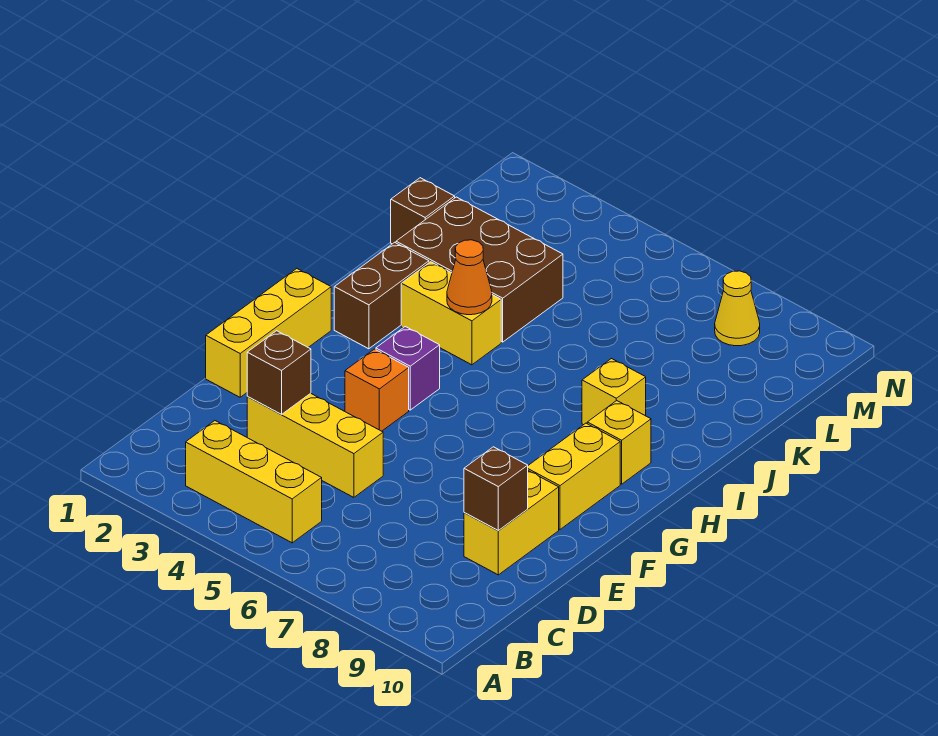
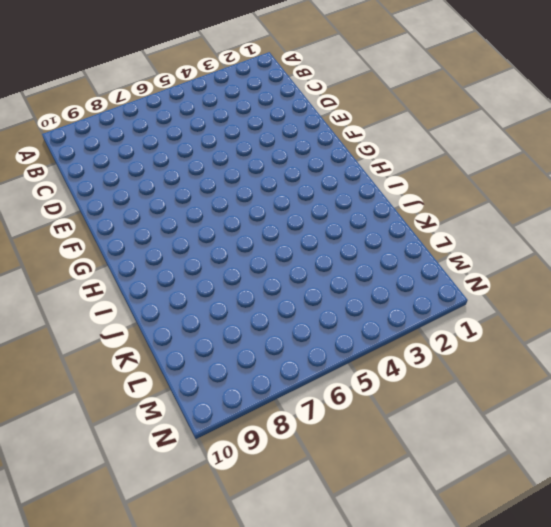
none -> yellow brick B3:B5 level 1
none -> yellow brick D3:D5 level 1
none -> yellow brick D9:E9 level 1

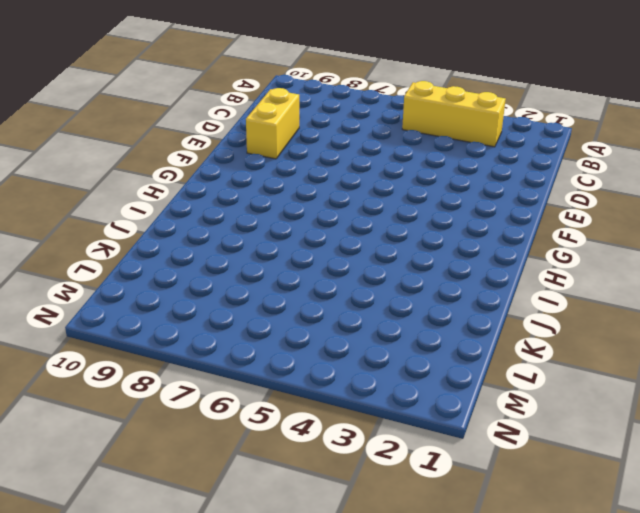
none -> yellow brick D3:D5 level 1
none -> yellow brick E1:G1 level 1
none -> orange brick F4 level 1

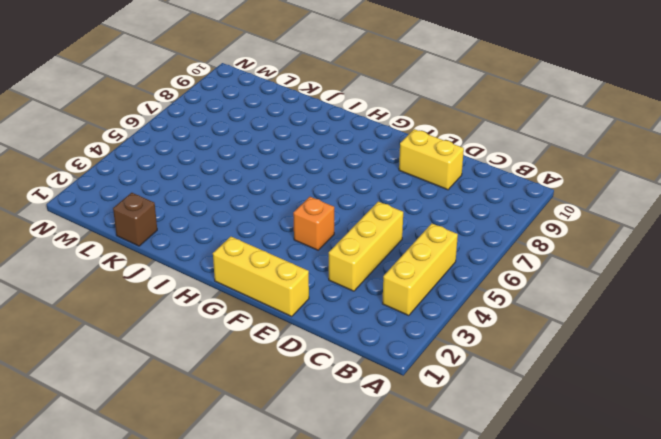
none -> yellow brick F9:G9 level 1
none -> purple brick G4 level 1
none -> brown brick H2:I2 level 1

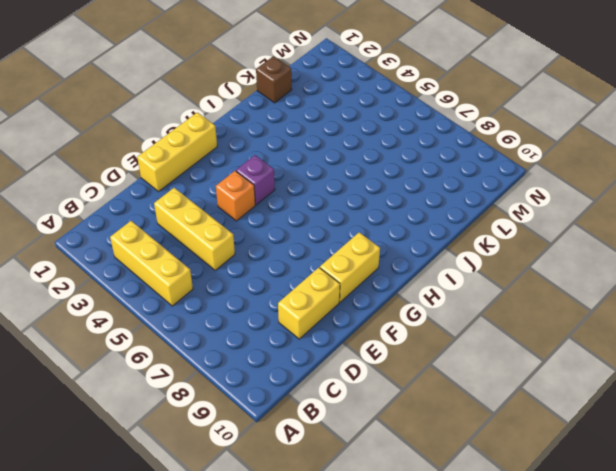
none -> brown brick H2:I2 level 1
none -> yellow brick H9 level 1
none -> yellow brick I3:I4 level 1

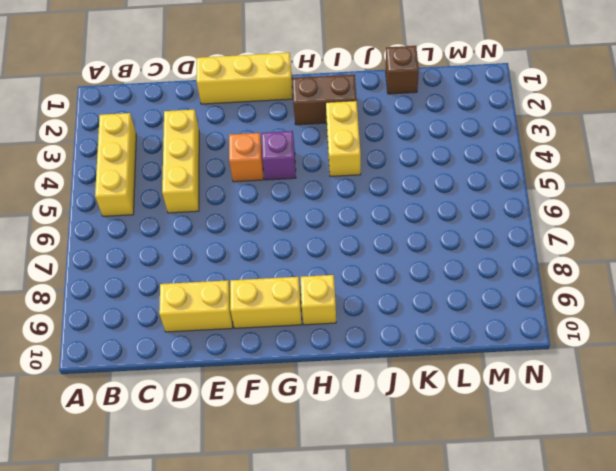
none -> yellow brick I8 level 1
none -> brown brick J2:K4 level 1
none -> yellow cone M8 level 1

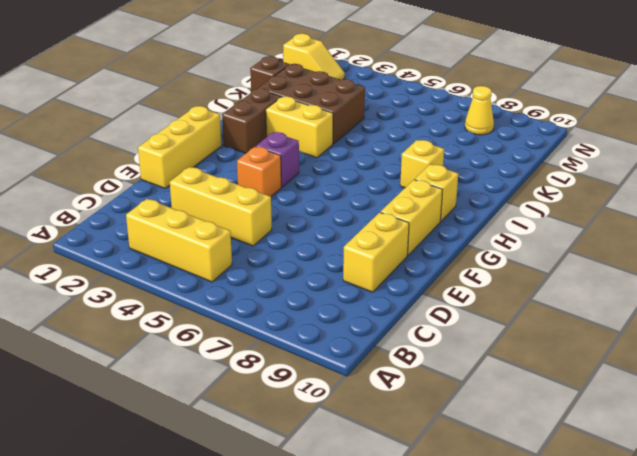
yellow slope M1:M2 level 1 top 1 -> none
none -> brown brick D3 level 2
none -> brown brick D9 level 2
none -> orange cone I4 level 2

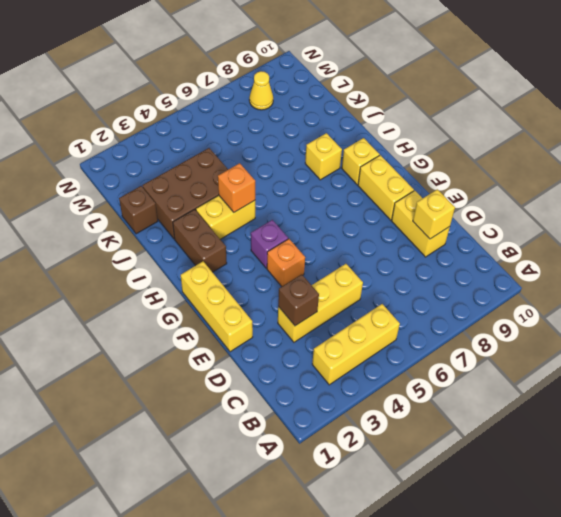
yellow brick D9 level 2 -> brown brick D9 level 2
orange brick I4 level 2 -> orange cone I4 level 2

